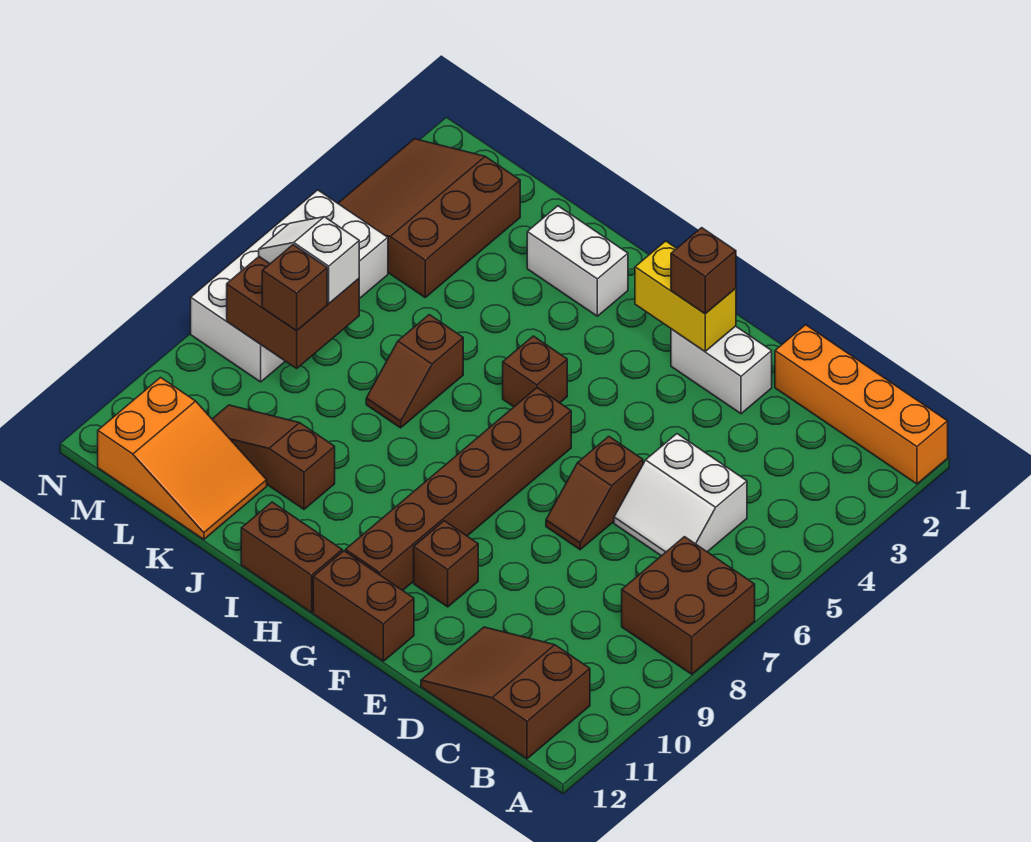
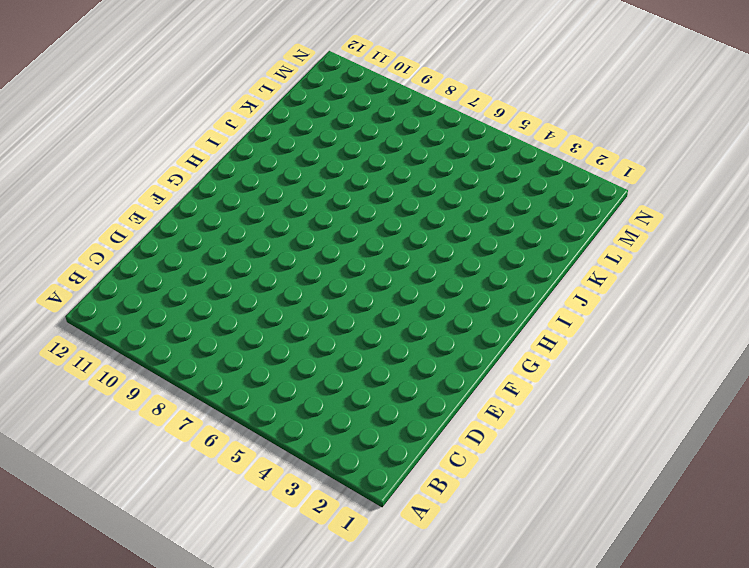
none -> orange brick A1:D1 level 1
none -> brown brick A7:B8 level 1
none -> brown slope B11:D12 level 1 top B

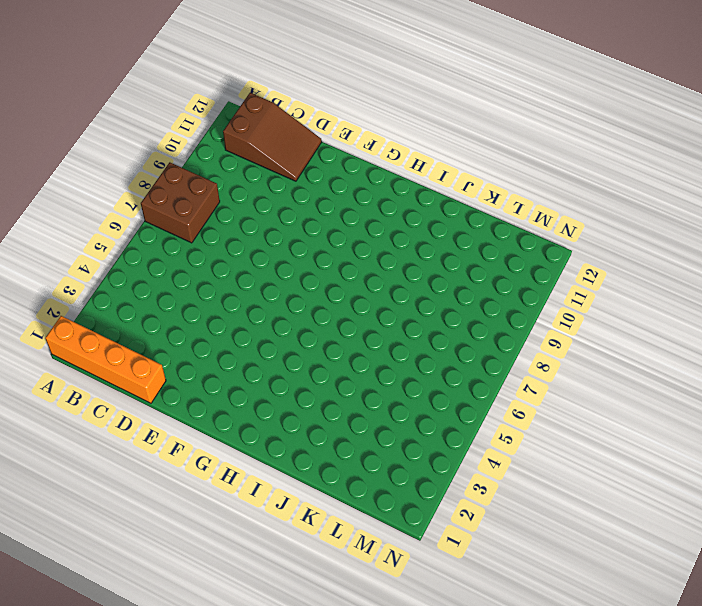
none -> white slope C5:D6 level 1 top 5
none -> white brick E2:F2 level 1
none -> brown slope E6:E7 level 1 top 6

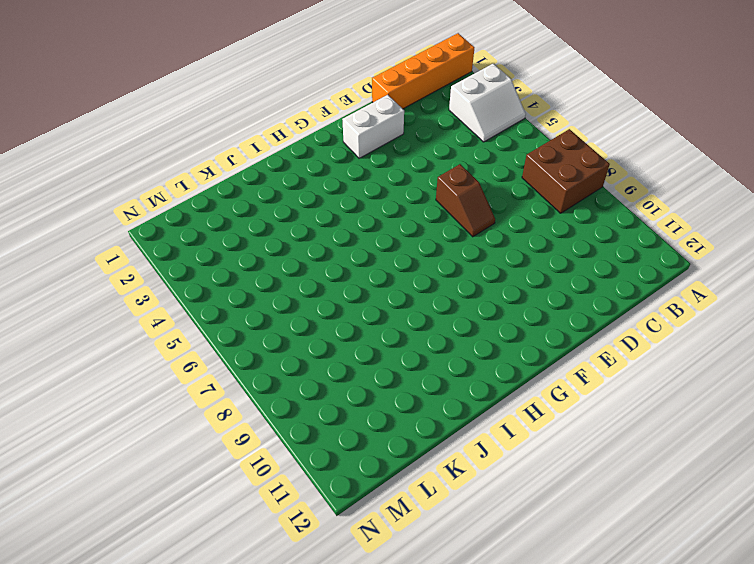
white slope A3:B4 level 1 top 3 -> white slope C5:D6 level 1 top 5
none -> brown slope B11:D12 level 1 top B
none -> brown brick F10 level 1
none -> brown brick F12:G12 level 1

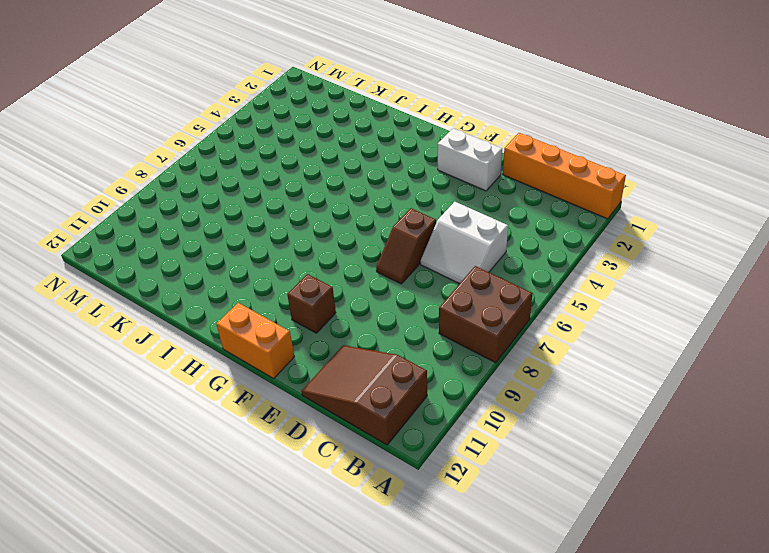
orange brick F12:G12 level 1 -> brown brick F12:G12 level 1
none -> brown brick G6:G11 level 1
none -> brown brick H5 level 1
none -> brown brick H12:I12 level 1

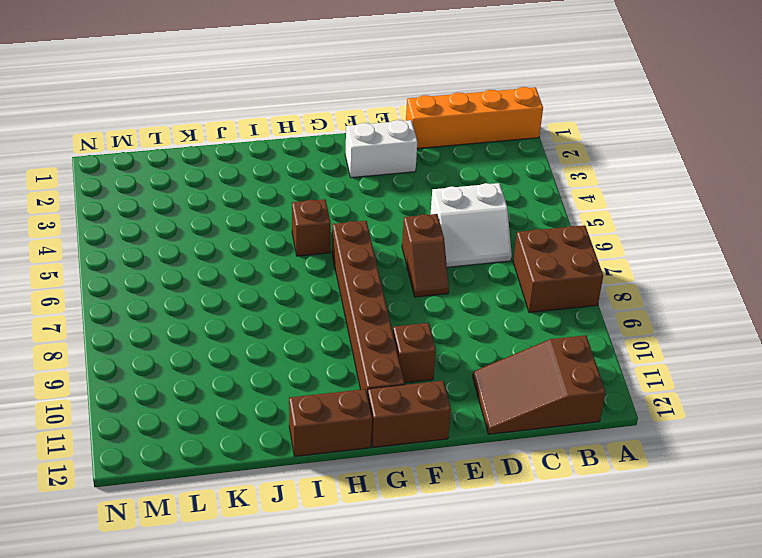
none -> white brick I2:J2 level 1
none -> brown slope J6:J7 level 1 top 6
none -> brown slope J10:L10 level 1 top J

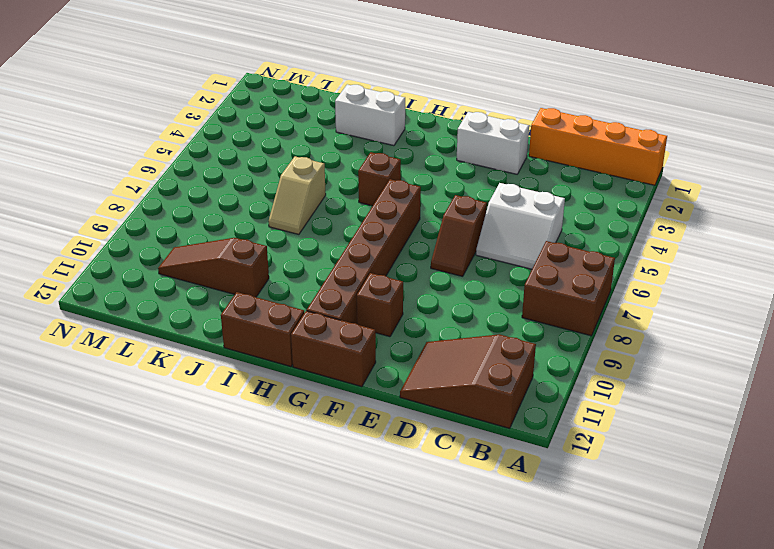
tan slope J6:J7 level 1 top 6 -> brown slope J6:J7 level 1 top 6
none -> orange slope K11:M12 level 1 top M
none -> brown slope L2:N4 level 1 top L
none -> white brick M5:N8 level 1

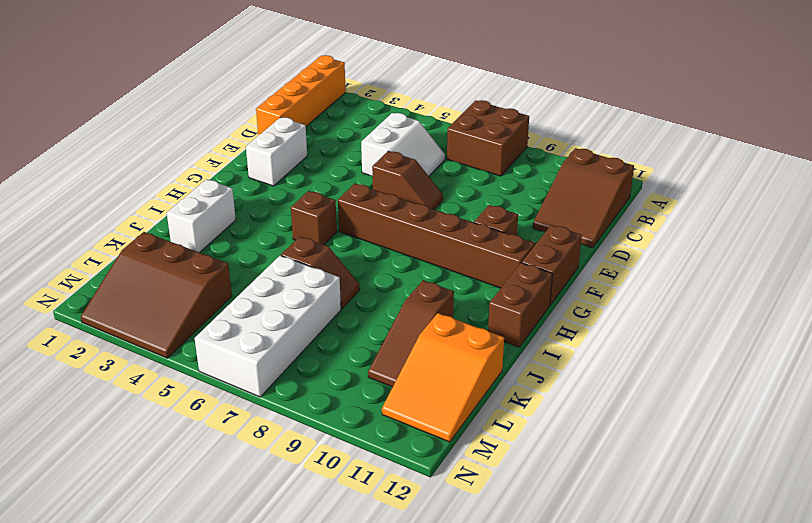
white brick K6:N7 level 1 -> white brick M5:N8 level 1
orange slope K11:M12 level 1 top K -> orange slope K11:M12 level 1 top M
none -> yellow brick F2:G2 level 2
none -> brown brick L7:M8 level 2
none -> brown brick F2 level 3

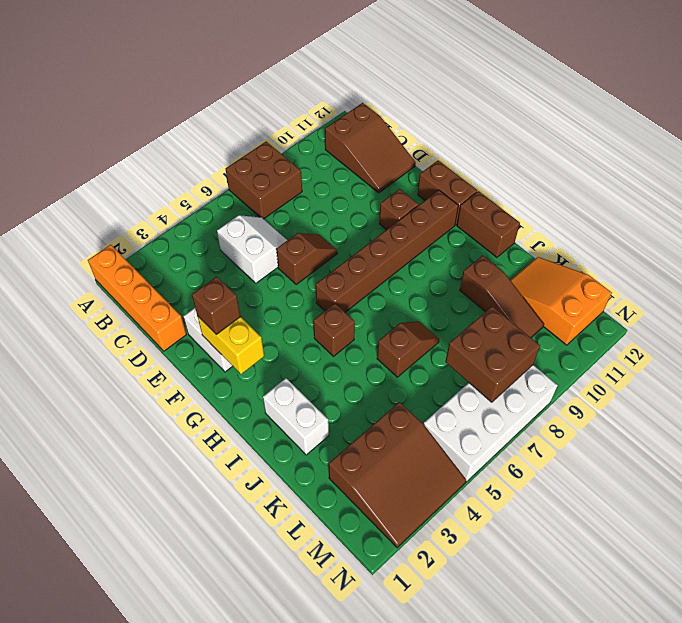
none -> white slope L7:M7 level 3 top L
none -> brown brick L8 level 3

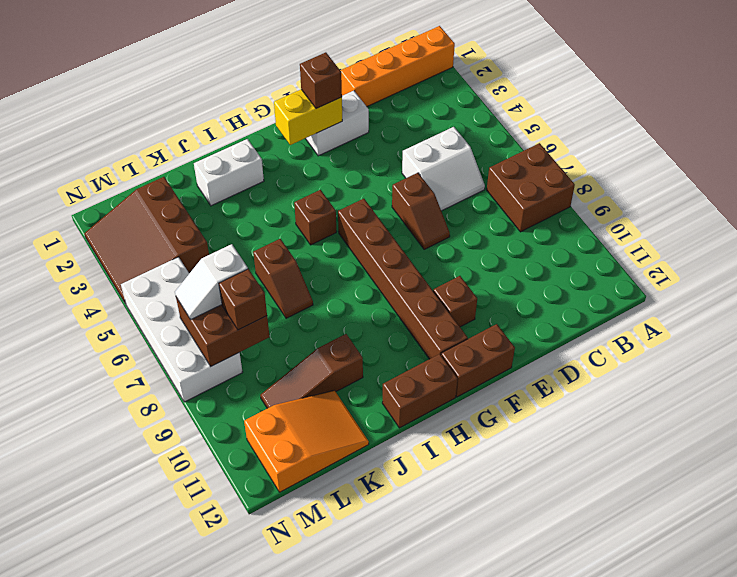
none -> brown slope B11:D12 level 1 top B

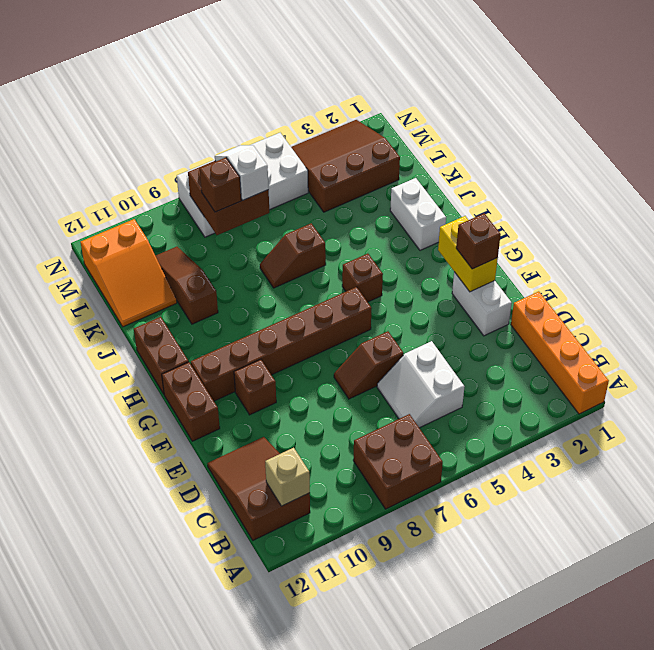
tan brick B11 level 2 -> none

